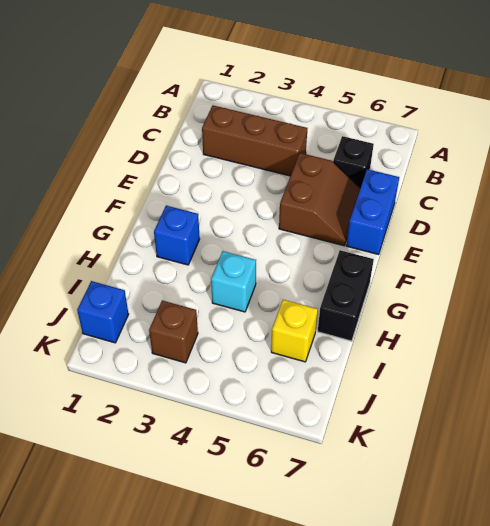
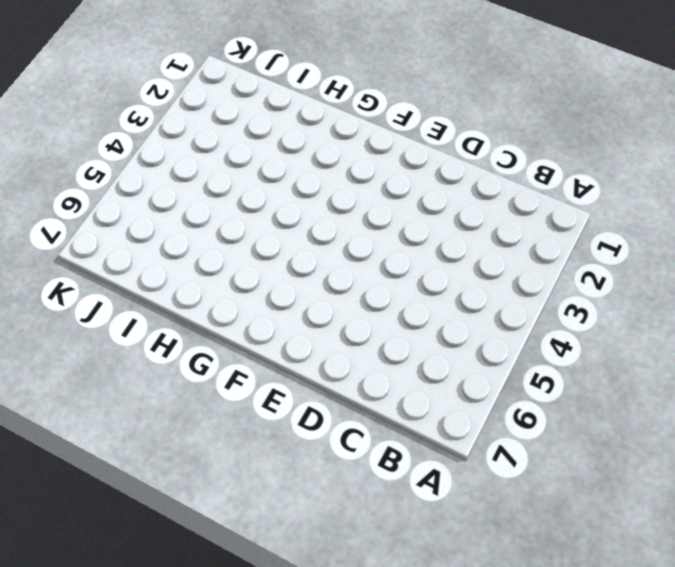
none -> brown brick C2:C4 level 1
none -> black brick C6 level 1

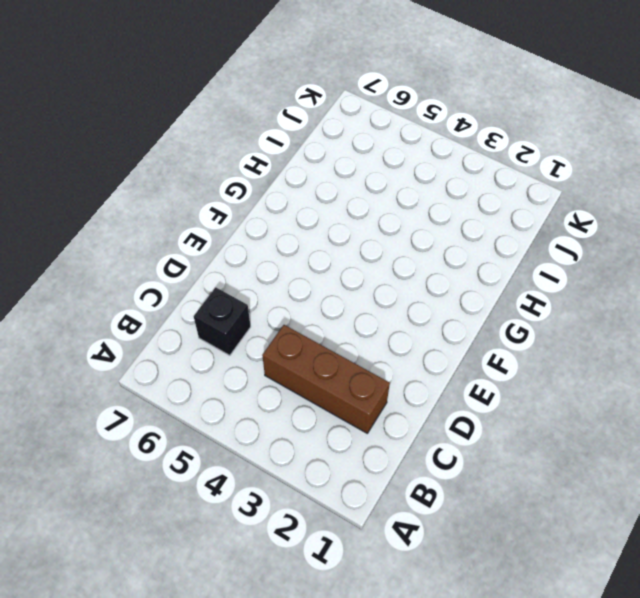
none -> brown slope D5:E6 level 1 top 5
none -> blue brick D7:E7 level 1

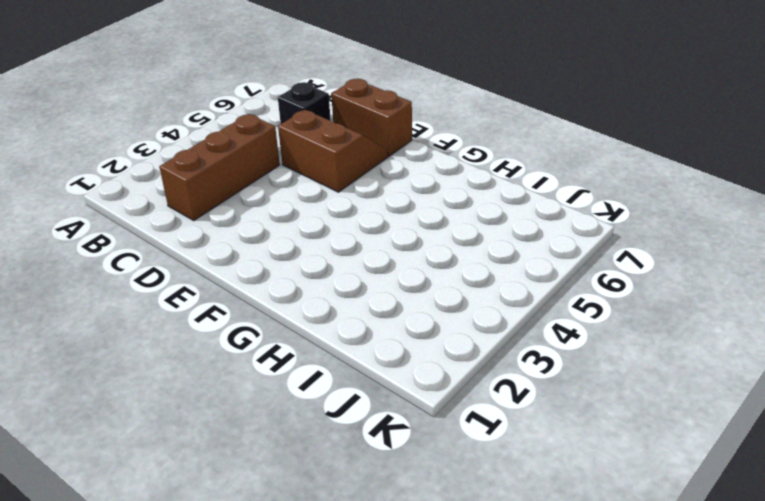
brown brick D7:E7 level 1 -> blue brick D7:E7 level 1
none -> blue brick G2 level 1
none -> black brick G7:H7 level 1

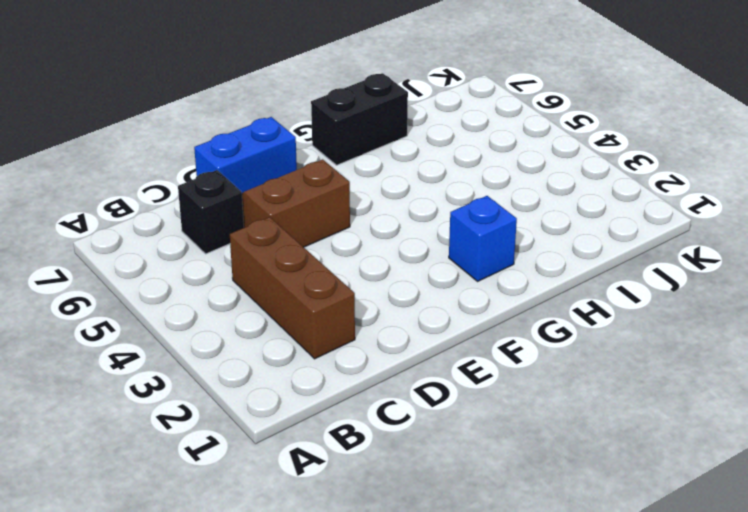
none -> cyan brick H4 level 1
none -> yellow brick I6 level 1

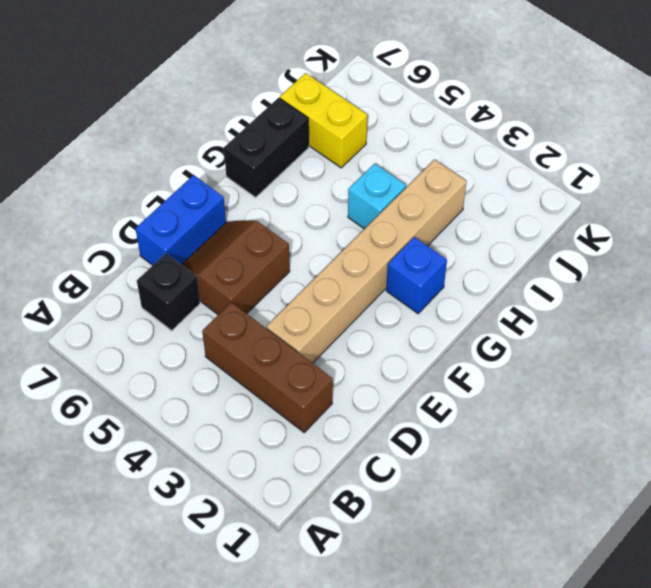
tan brick D3:I3 level 1 -> none
yellow brick I6:I7 level 1 -> yellow brick I6 level 1
none -> blue brick J1 level 1
none -> brown brick J3 level 1

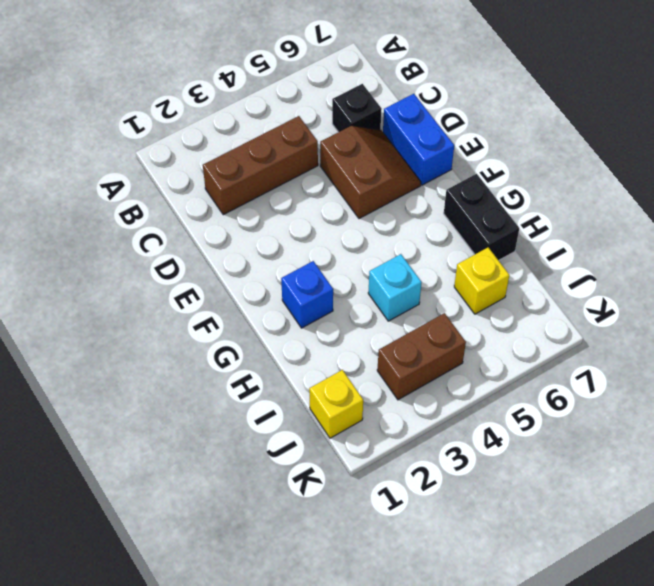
yellow brick J1 level 1 -> blue brick J1 level 1
brown brick J3:J4 level 1 -> brown brick J3 level 1

